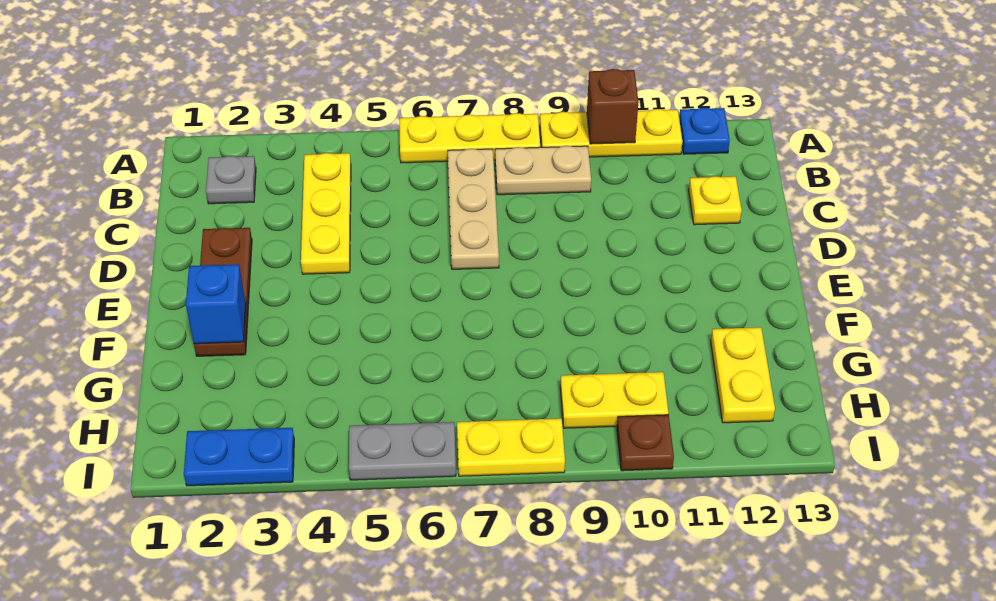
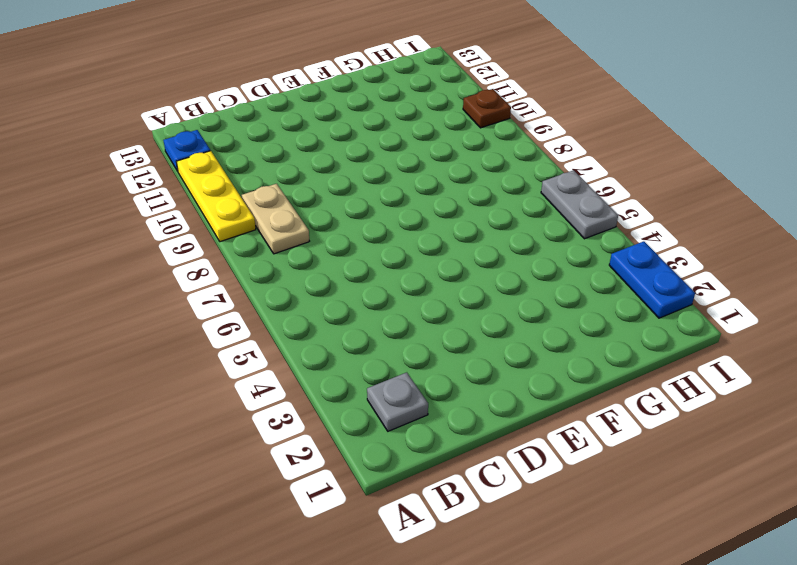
none -> yellow plate A6:A8 level 1
none -> yellow plate B4:D4 level 1
none -> tan plate B7:D7 level 1

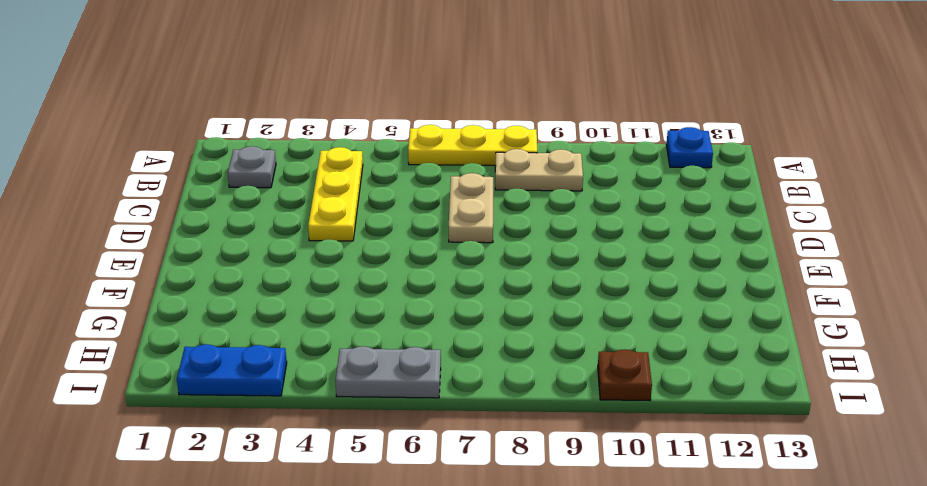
tan plate C7:D7 level 1 -> tan plate B7:D7 level 1
none -> yellow plate A9:A11 level 1
none -> yellow plate C12 level 1
none -> brown plate D2:F2 level 1

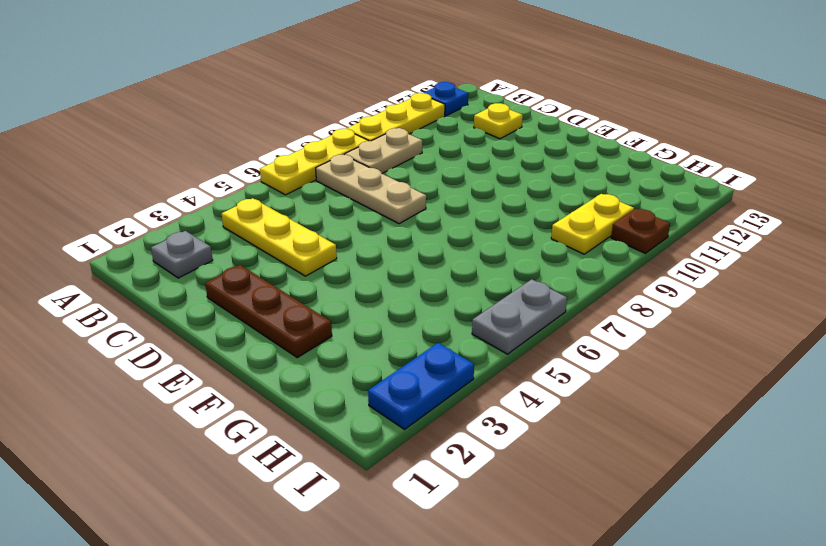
none -> yellow plate G12:H12 level 1
none -> yellow plate I7:I8 level 1
none -> brown brick A10 level 2

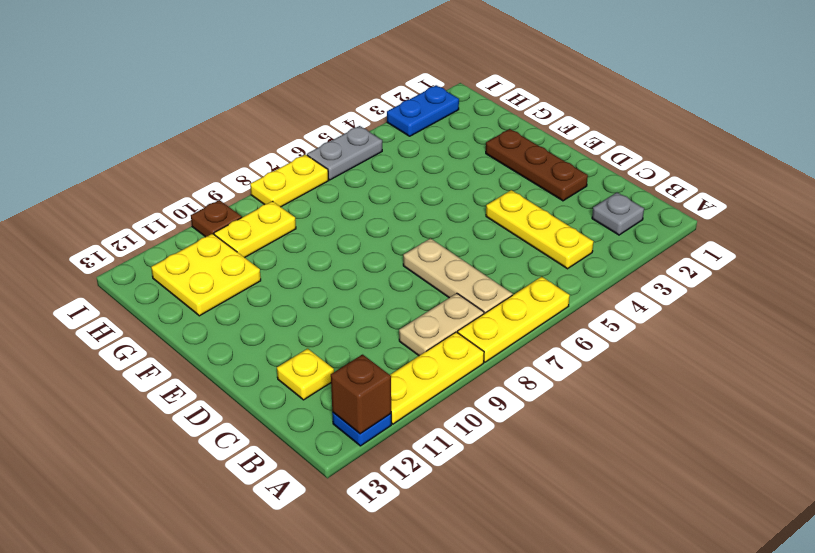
brown brick A12 level 2 -> brown brick A10 level 2
yellow plate G11:H12 level 1 -> yellow plate G12:H12 level 1
none -> blue brick F2 level 2

